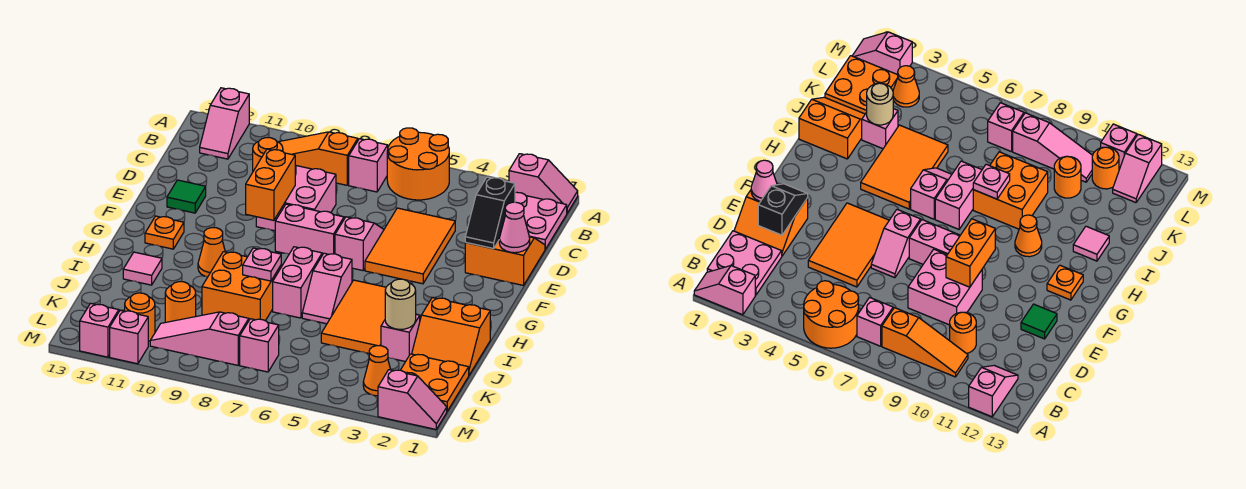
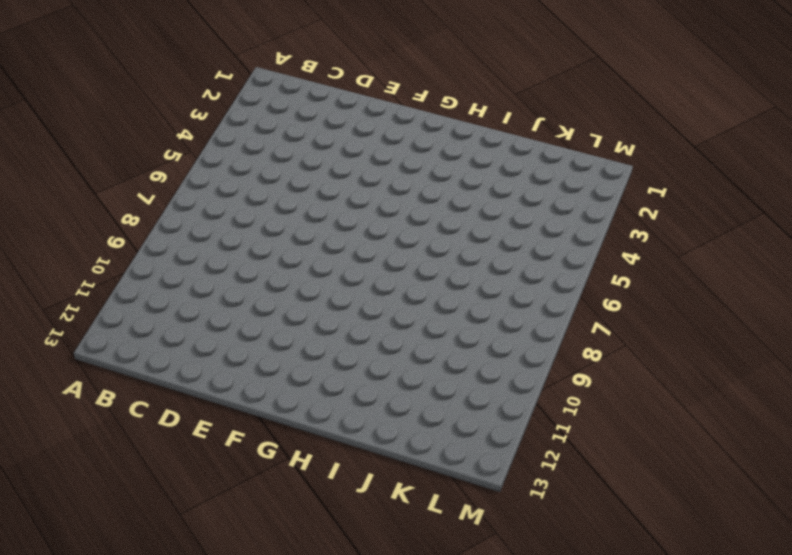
none -> pink slope A1:A2 level 1 top 2
none -> orange round brick A5:B6 level 1
none -> pink slope A12:B12 level 1 top A
none -> pink plate B1:C2 level 1

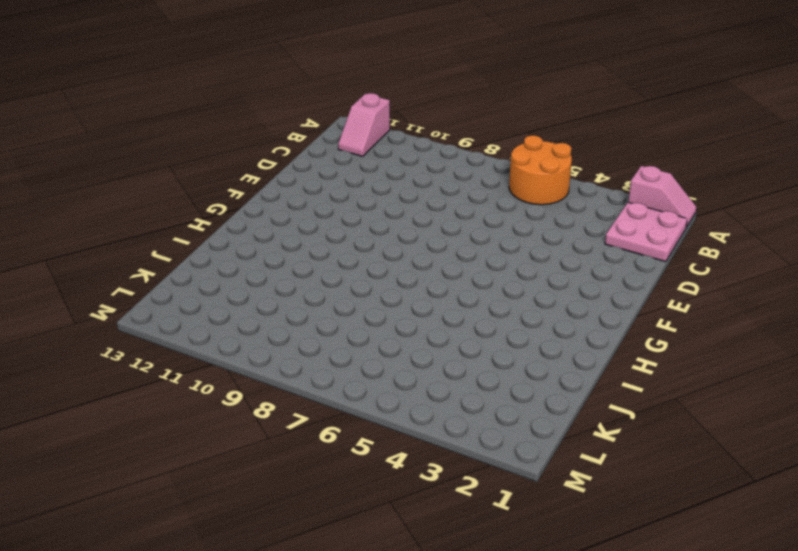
none -> pink brick B7 level 1
none -> orange slope B8:B10 level 1 top 8
none -> orange round brick C10 level 1
none -> orange slope D1:E2 level 1 top E

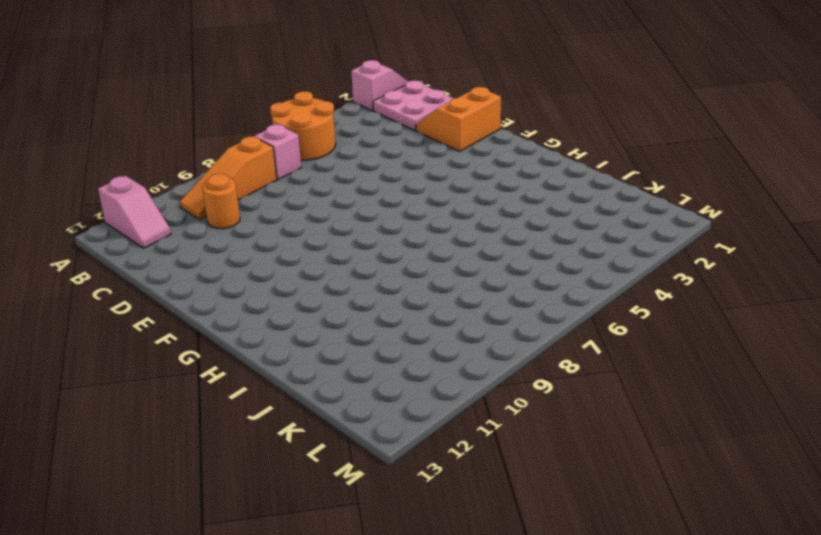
none -> orange tile D4:F5 level 1
none -> pink brick D8:E9 level 1
none -> pink slope E6:F6 level 1 top F
none -> green tile E12 level 1

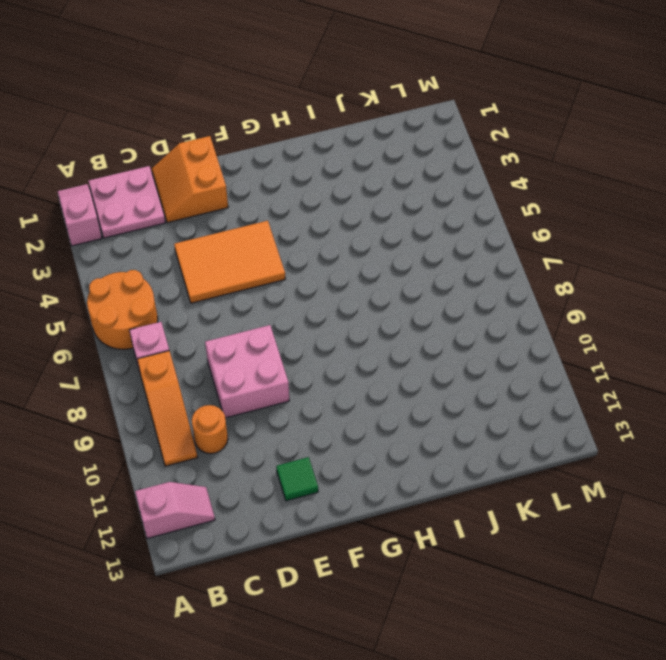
none -> pink slope E6:F6 level 1 top F
none -> pink brick F7:F8 level 1
none -> orange plate G12 level 1
none -> orange tile H4:J5 level 1

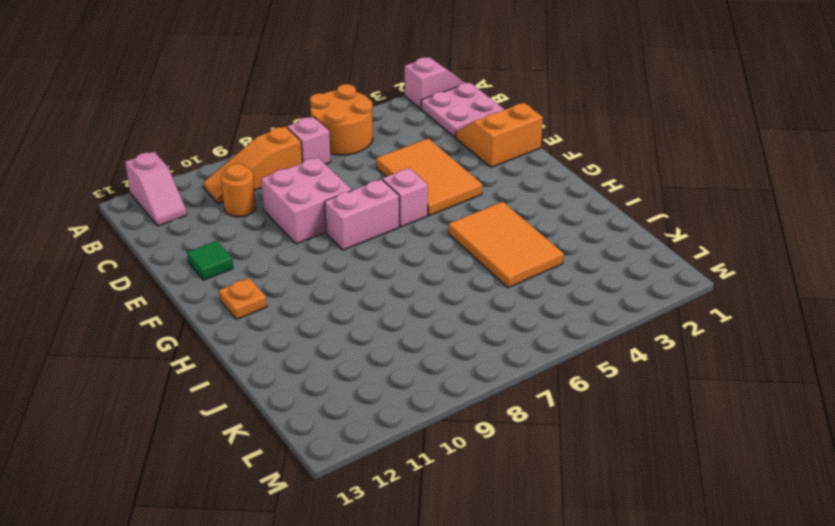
none -> pink slope H6:I6 level 1 top H
none -> pink brick H7:I7 level 1
none -> orange cone H10 level 1
none -> orange slope I1:J2 level 1 top I

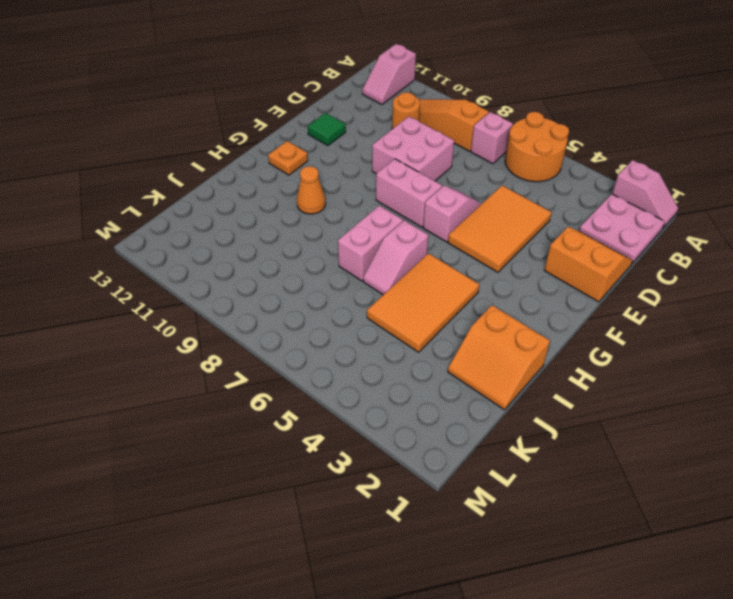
none -> orange brick I8:J9 level 1
none -> pink tile I12 level 1
none -> pink brick J3 level 1
none -> orange plate K1:L2 level 1

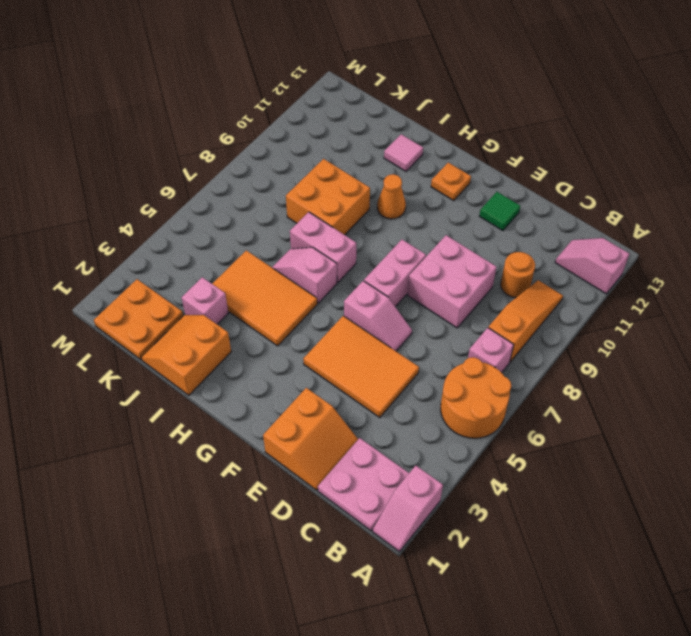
none -> orange round brick K10 level 1
none -> orange cone L3 level 1
none -> pink brick L7 level 1
none -> pink slope L8:L10 level 1 top 8

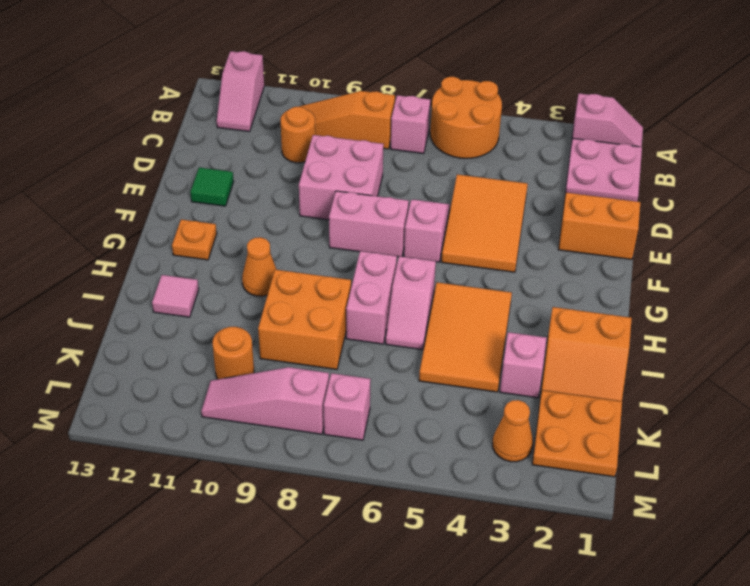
none -> orange round brick L11 level 1
none -> pink slope L12:M12 level 1 top M
none -> pink slope M1:M2 level 1 top 2
none -> pink brick M11 level 1

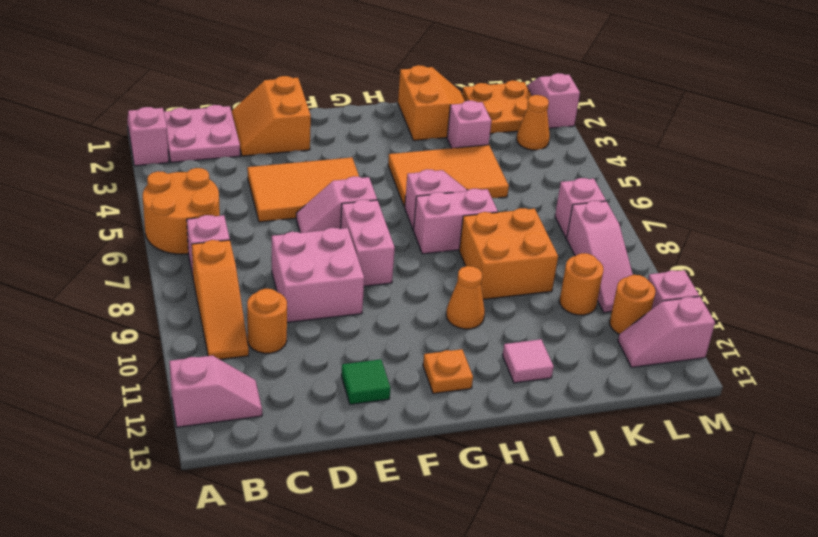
none -> black slope D2:E2 level 2 top D
none -> pink cone E1 level 2
none -> orange brick E9:F9 level 2
none -> pink plate I8 level 2

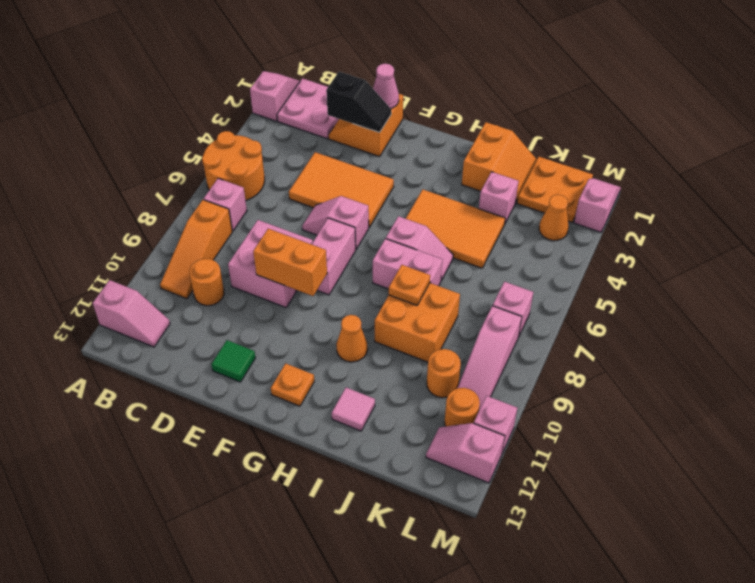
orange plate I8 level 2 -> pink plate I8 level 2
none -> tan round brick J3 level 2

